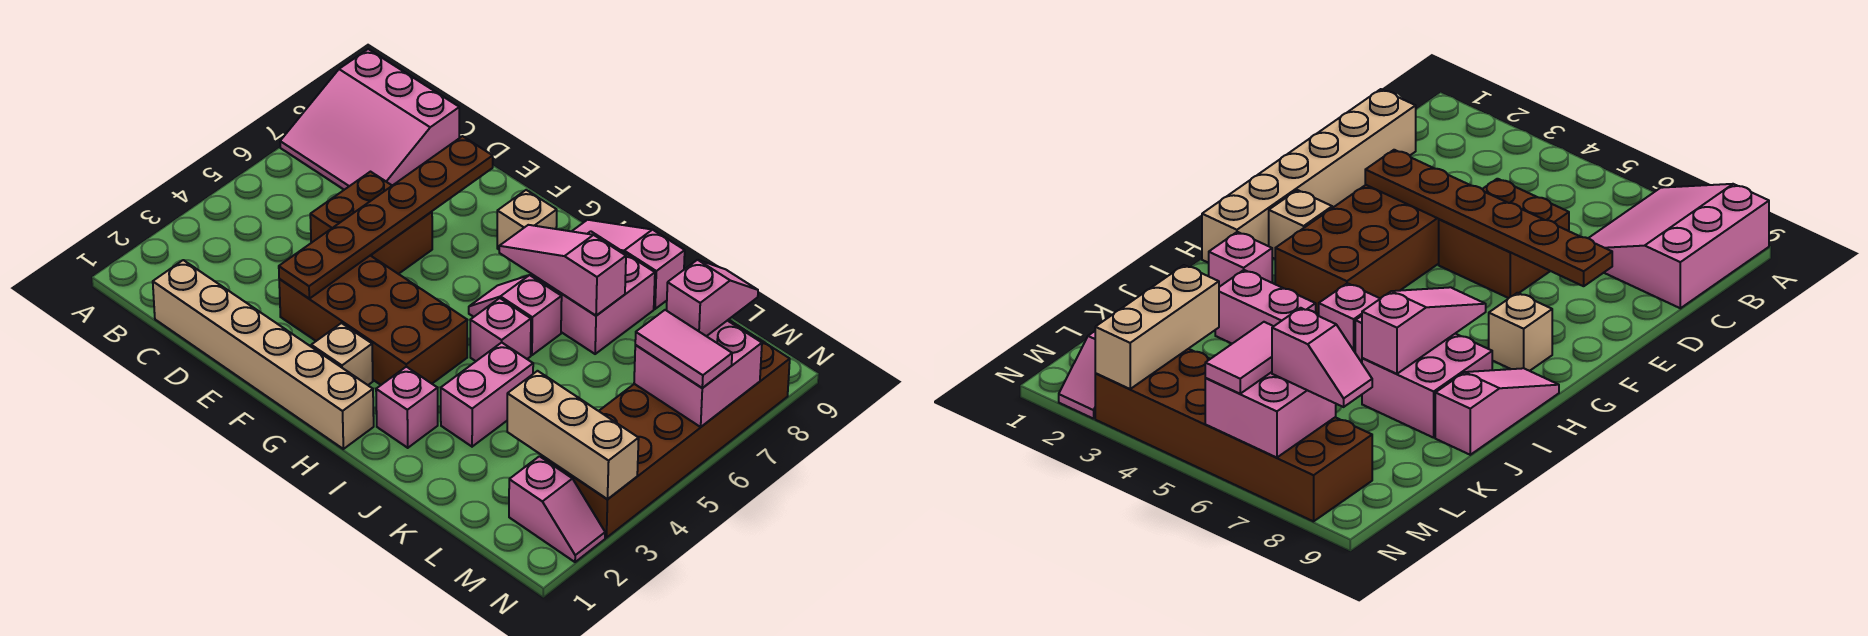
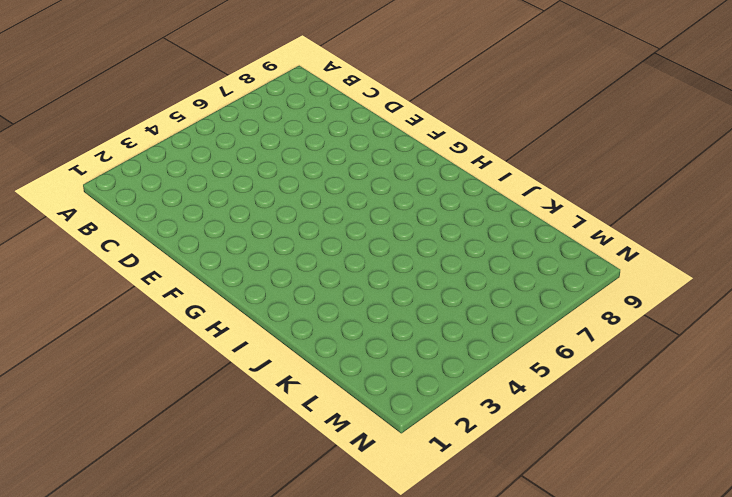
none -> pink slope A7:C9 level 1 top 9
none -> tan brick C1:H1 level 1
none -> brown brick D5:E6 level 1

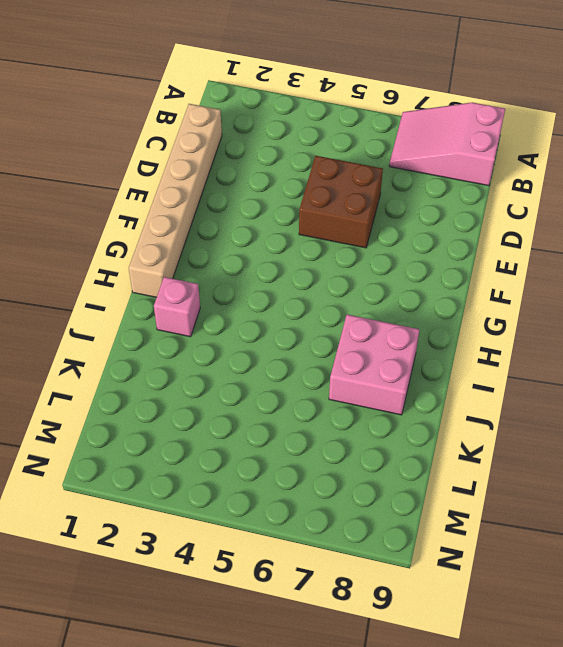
pink slope A7:B9 level 1 top 9 -> pink slope A7:C9 level 1 top 9
none -> brown brick E3:H4 level 1
none -> tan brick G2 level 1
none -> tan brick G8 level 1

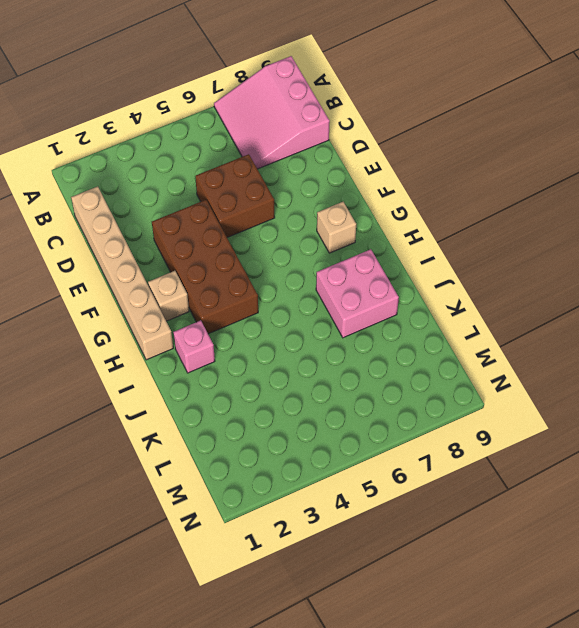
none -> pink slope H6:I6 level 1 top I
none -> pink slope H9:J9 level 1 top J
none -> pink brick I5 level 1

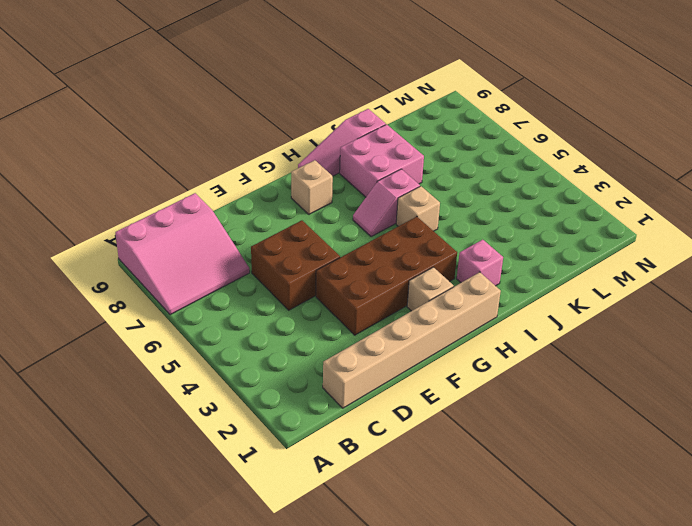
tan brick I5 level 1 -> pink brick I5 level 1
none -> pink brick J3:J4 level 1
none -> pink slope M2:N2 level 1 top M
none -> brown brick M3:N8 level 1

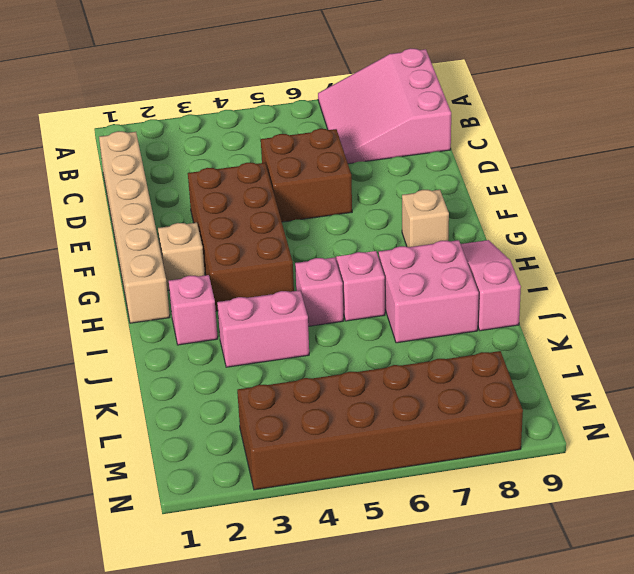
none -> pink slope M2:N2 level 1 top M
none -> brown plate E3:E8 level 2
none -> pink slope H7:J7 level 2 top J

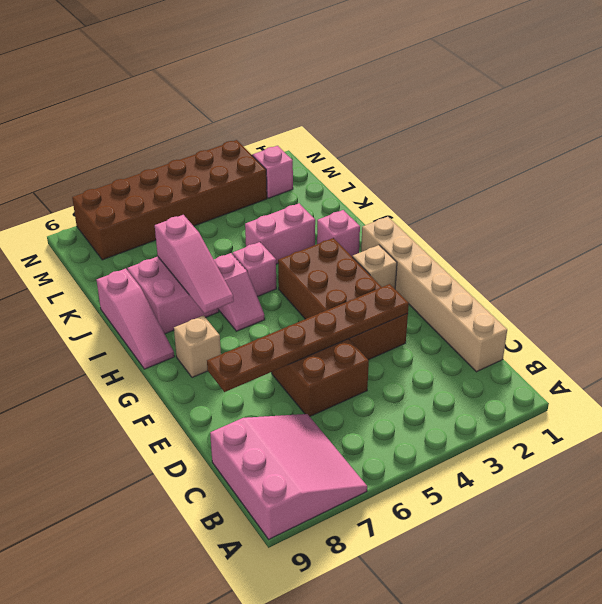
none -> tan brick L3:N3 level 2
none -> pink brick M6:N7 level 2
none -> pink tile M6:N6 level 3

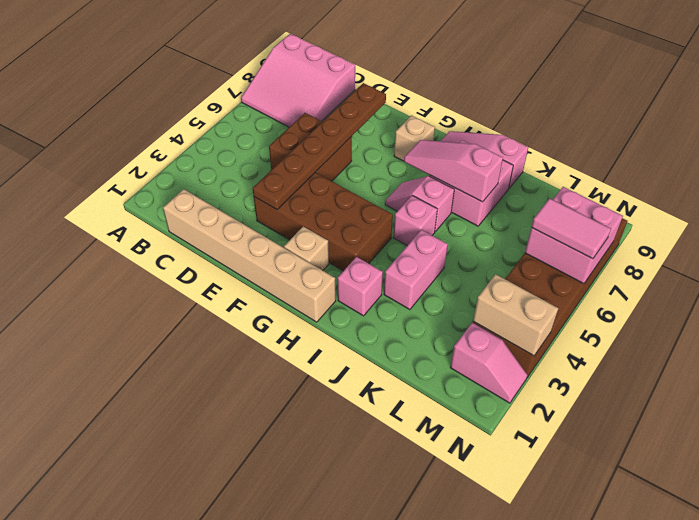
tan brick M3:N3 level 2 -> tan brick L3:N3 level 2
none -> pink slope M7:M8 level 3 top 7

